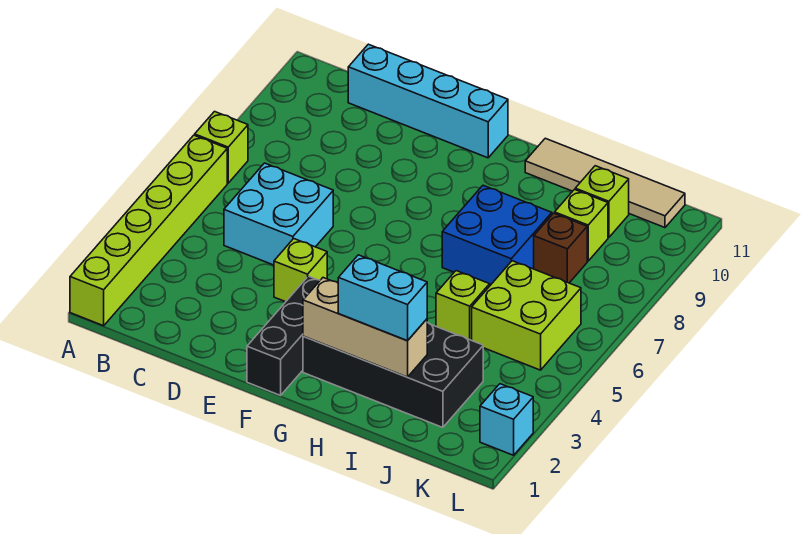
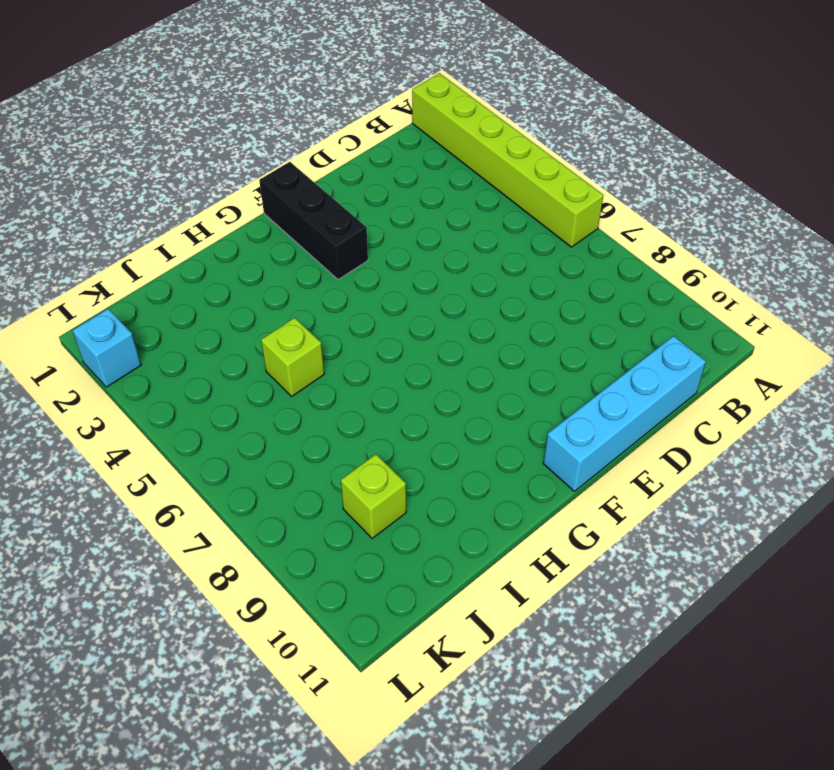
none -> lime brick A7 level 1
none -> cyan brick C5:D6 level 1
none -> lime brick E4 level 1

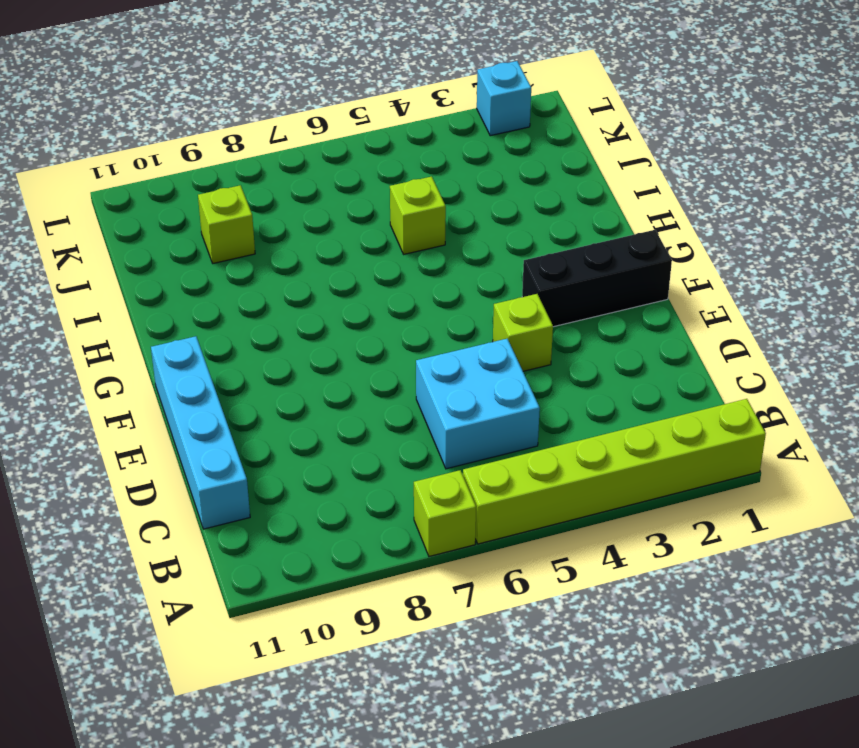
none -> black brick G2:J3 level 1
none -> blue brick H7:I8 level 1
none -> tan tile H11:K11 level 1

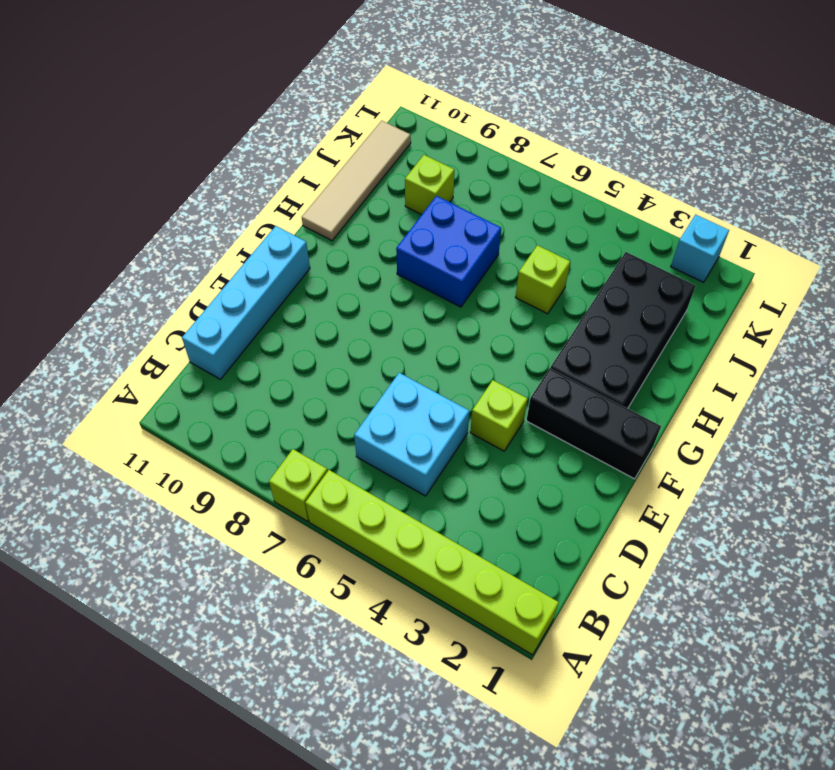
none -> lime brick J5:K6 level 1
none -> brown brick J8 level 1
none -> lime brick J10 level 1

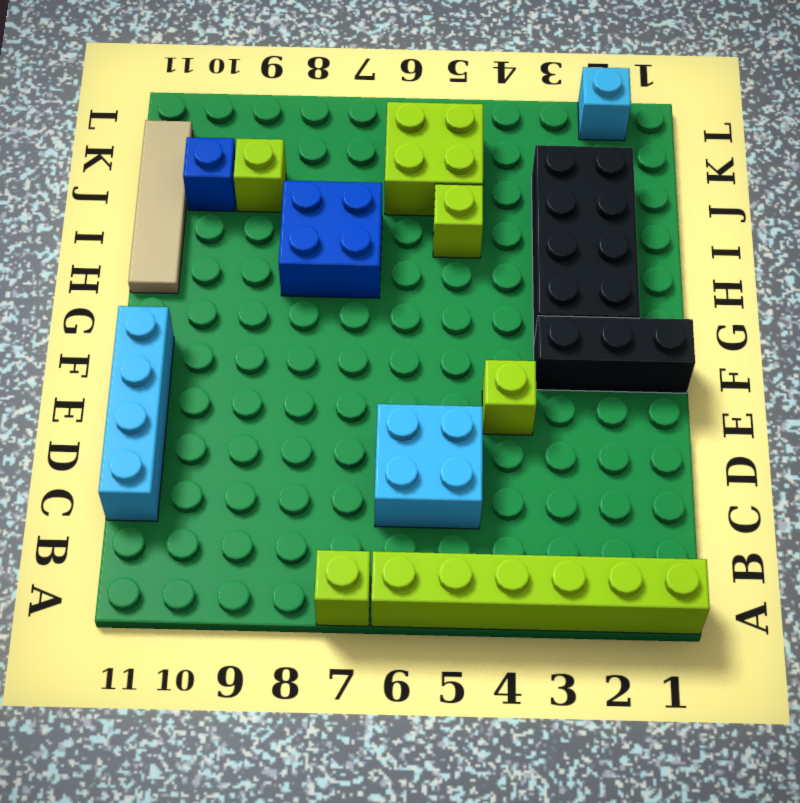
blue brick J10 level 1 -> lime brick J10 level 1
none -> brown brick J8 level 1
none -> tan brick G2:I2 level 2
none -> cyan brick H2:I2 level 3

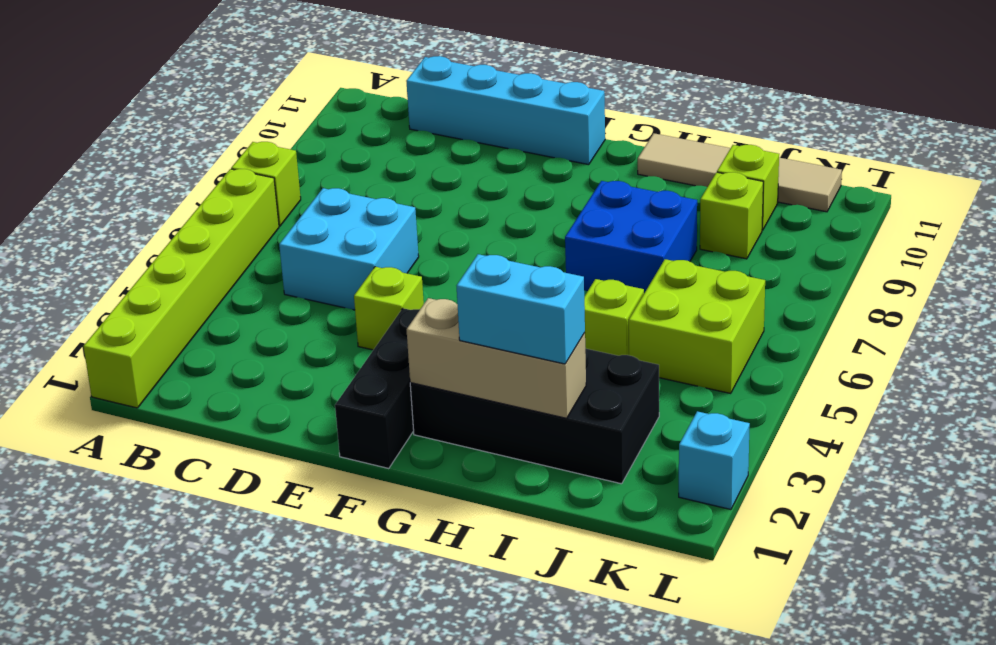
none -> brown brick J8 level 1

